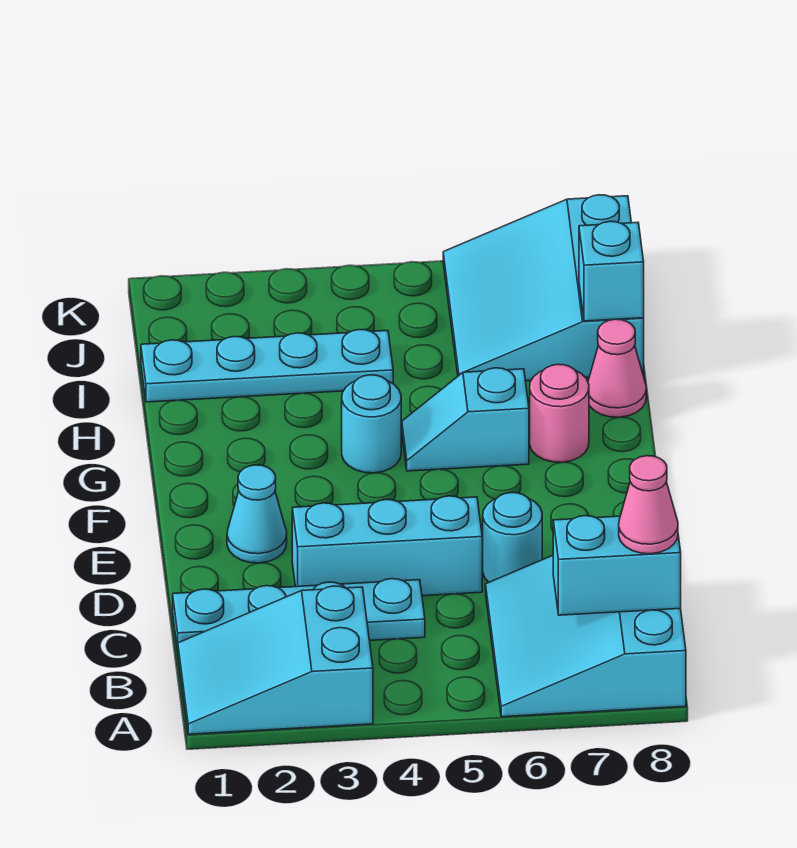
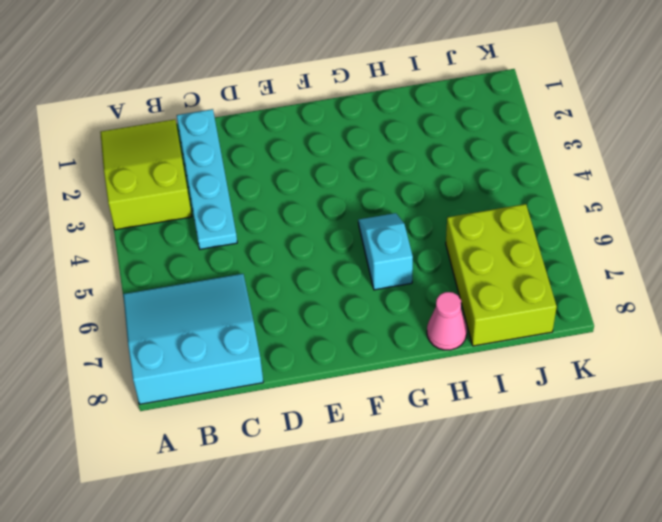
lime slope A1:B3 level 1 top 3 -> cyan slope A1:B3 level 1 top 3
lime brick I6:J8 level 1 -> cyan slope I6:K8 level 1 top 8
none -> cyan brick D3:D5 level 1
none -> cyan round brick D6 level 1
none -> cyan cone E2 level 1

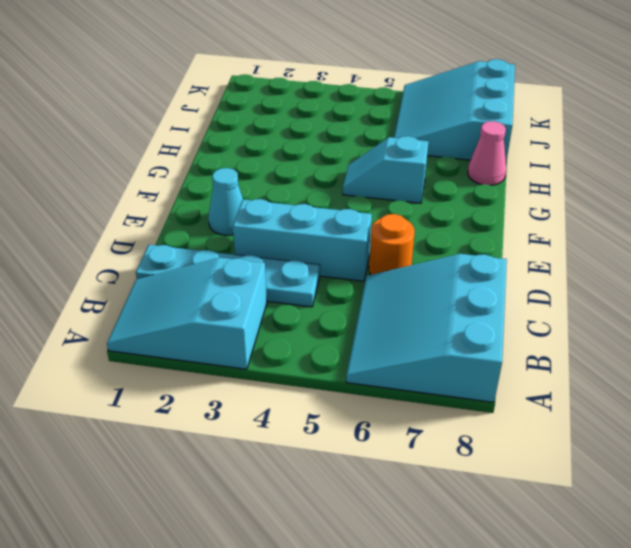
orange round brick D6 level 1 -> cyan round brick D6 level 1
none -> cyan round brick G4 level 1
none -> pink round brick G7 level 1
none -> cyan plate I1:I4 level 1

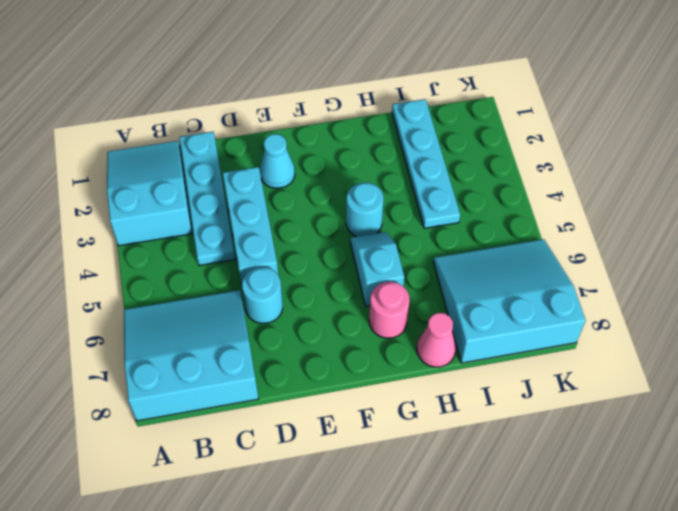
none -> cyan brick B7:B8 level 2
none -> cyan brick I8 level 2
none -> pink cone B8 level 3

